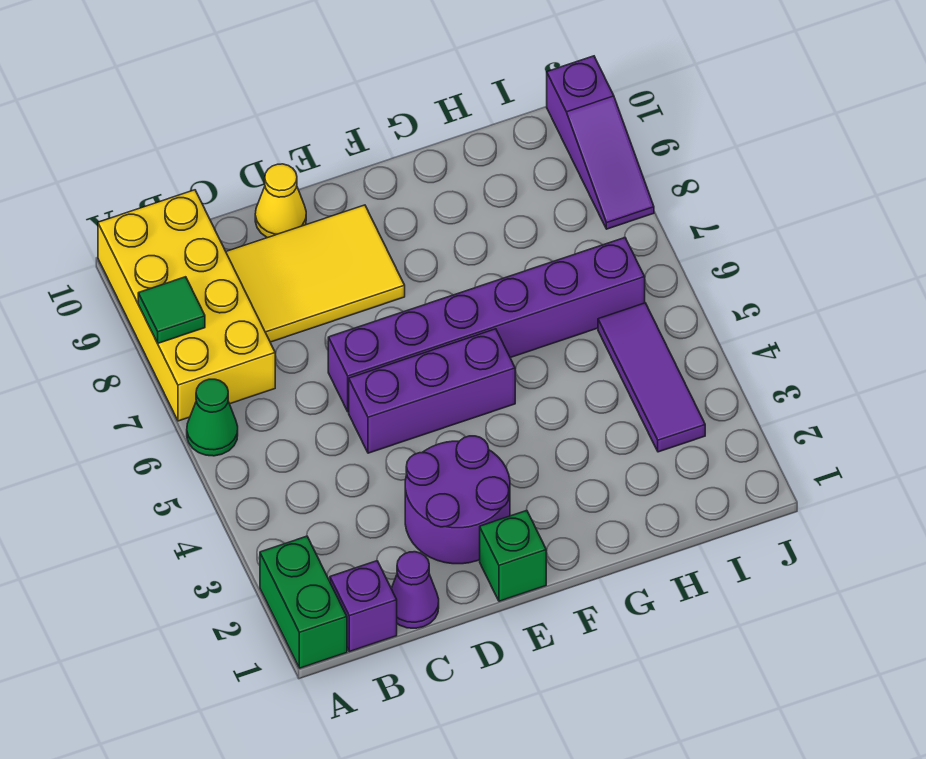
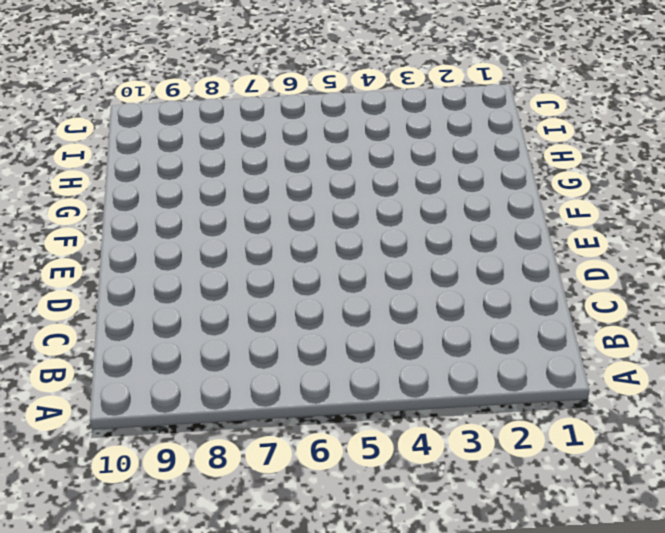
none -> green brick A1:A2 level 1
none -> green cone A6 level 1
none -> yellow brick A7:B10 level 1

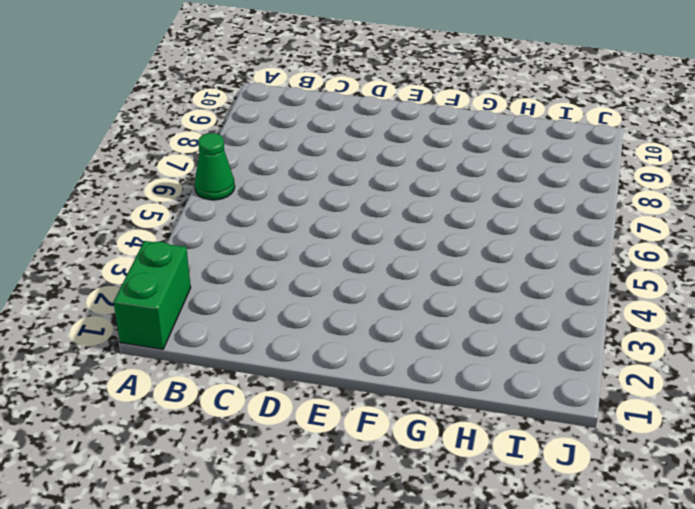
none -> yellow brick A7:B10 level 1
none -> purple brick B1 level 1
none -> purple cone C1 level 1

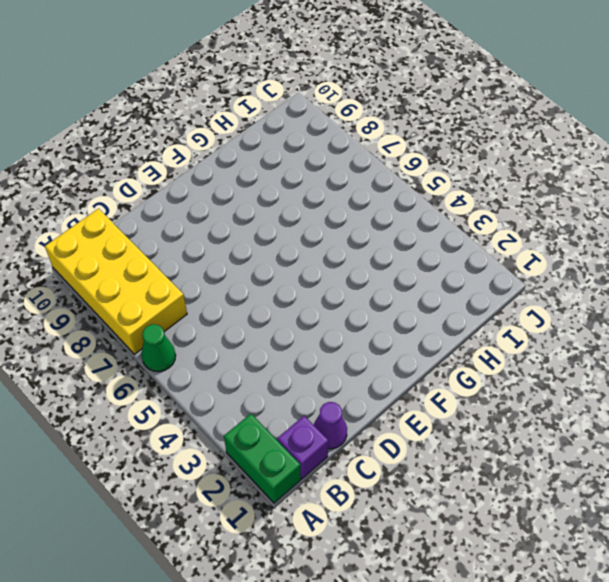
none -> yellow tile C8:E9 level 1
none -> purple round brick D2:E3 level 1
none -> purple brick D5:F5 level 1

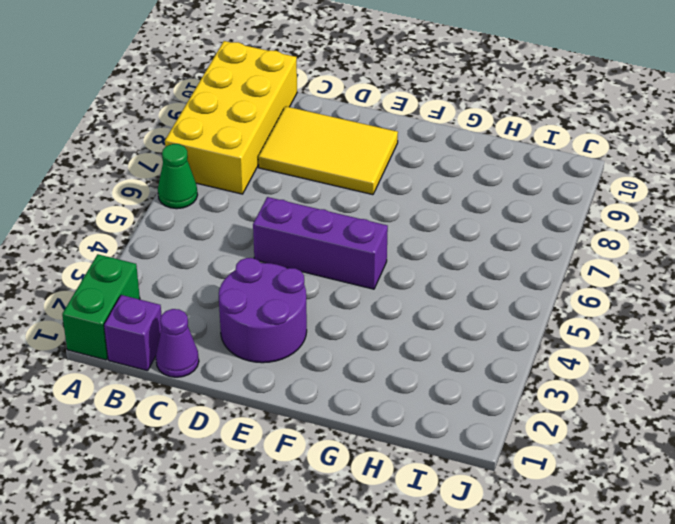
none -> purple brick D6:I6 level 1
none -> yellow cone D10 level 1
none -> green brick E1 level 1

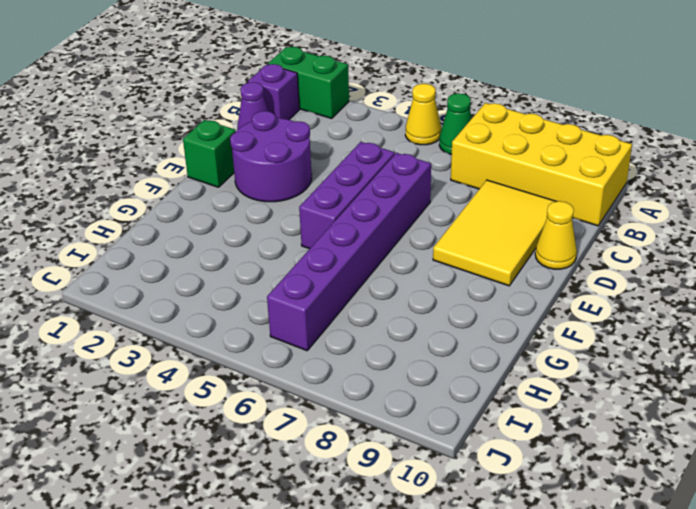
yellow cone A5 level 1 -> none
none -> purple tile I3:I5 level 1
none -> purple slope J8:J10 level 1 top 10
none -> green tile A8 level 2

